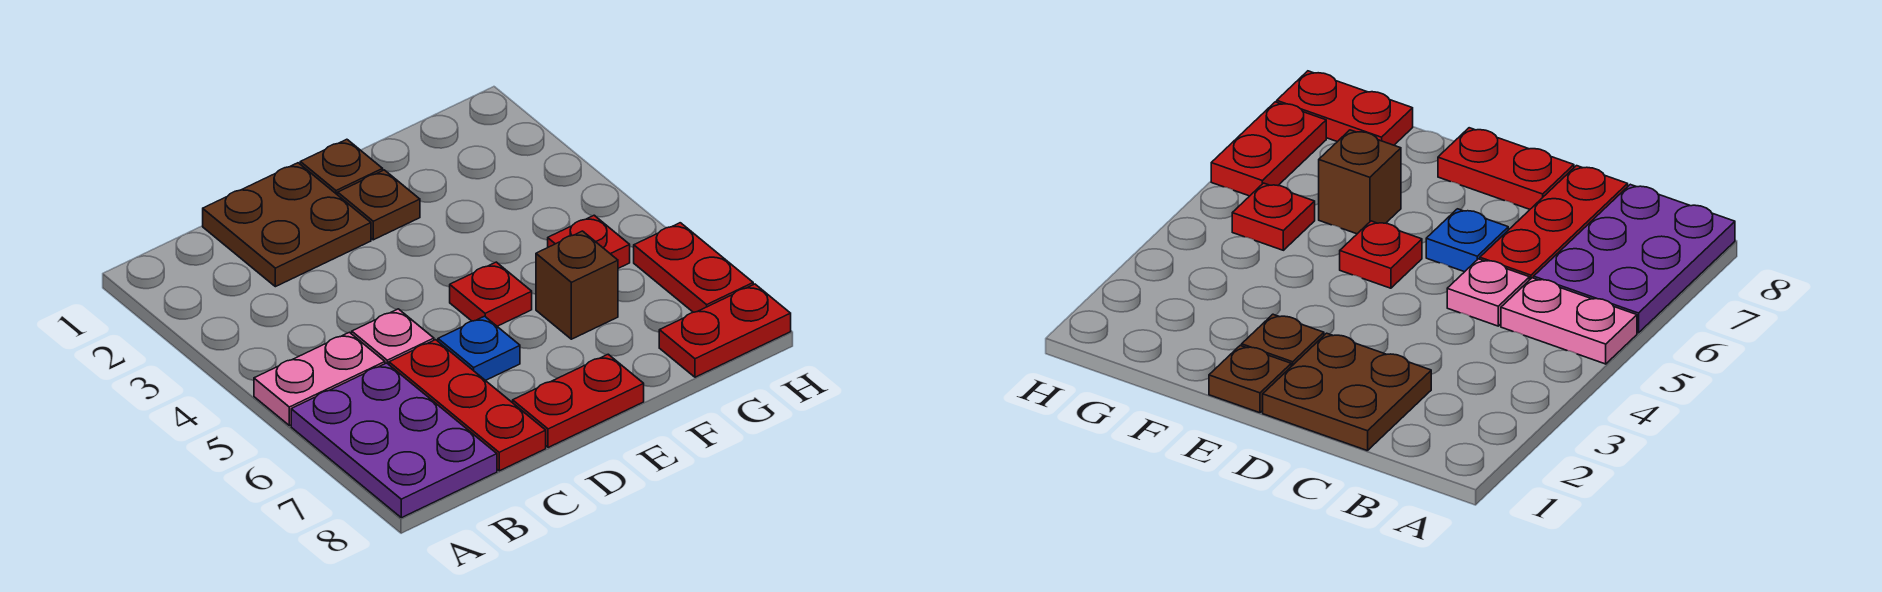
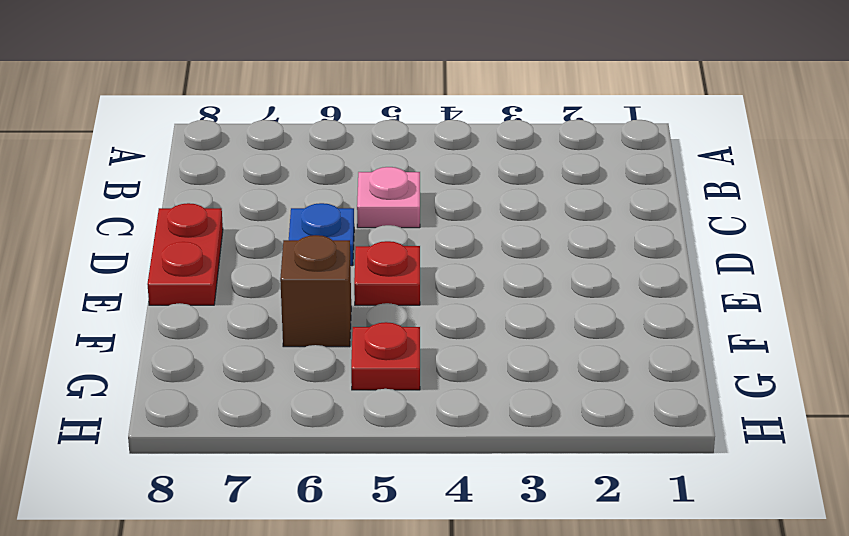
none -> pink plate A5:B5 level 1
none -> purple plate A6:B8 level 1
none -> brown plate C1:D2 level 1

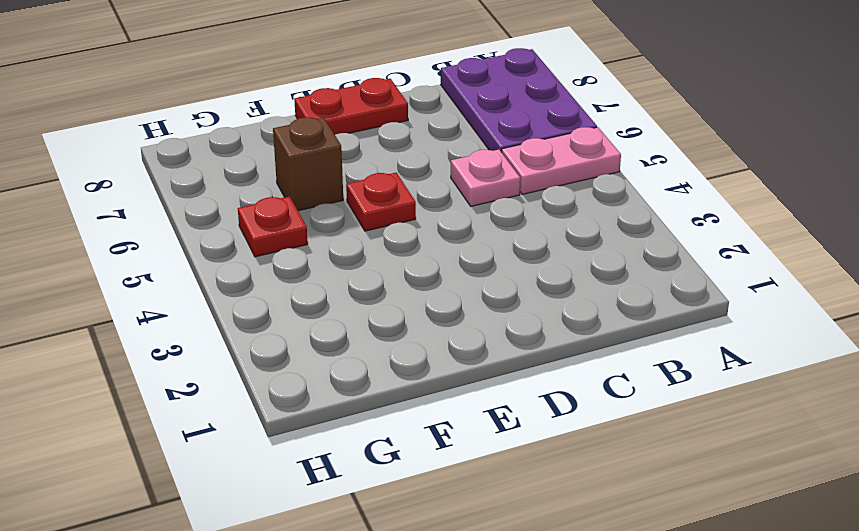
none -> brown plate C1:D2 level 1
none -> red plate C6:C8 level 1
none -> blue plate D6 level 1

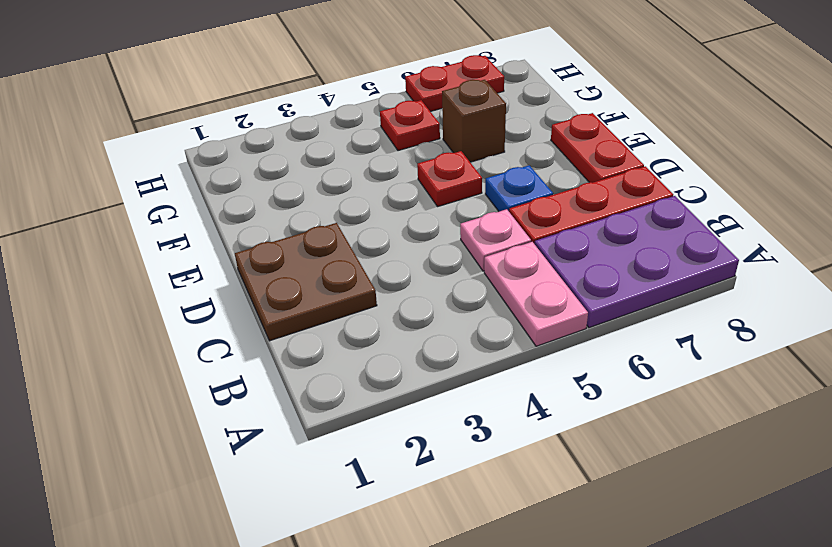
none -> brown plate E1 level 1
none -> brown plate E2 level 1
none -> red plate G8:H8 level 1

